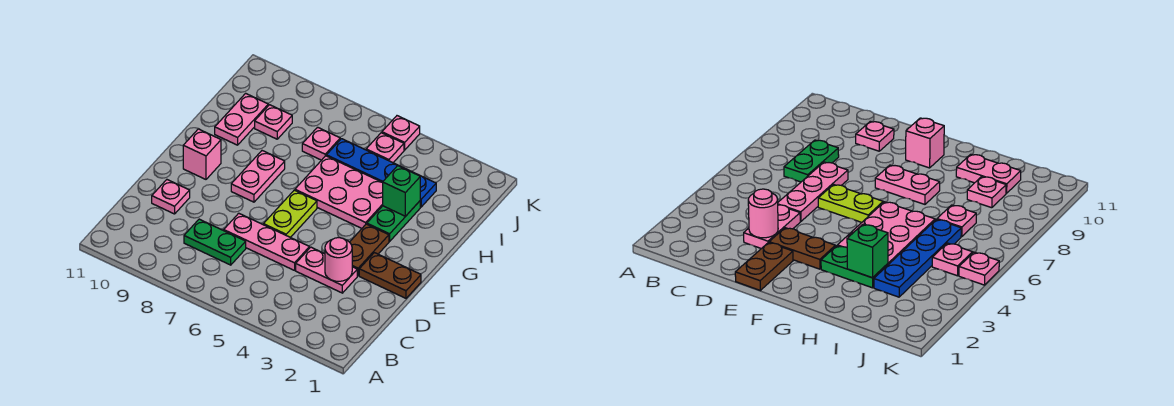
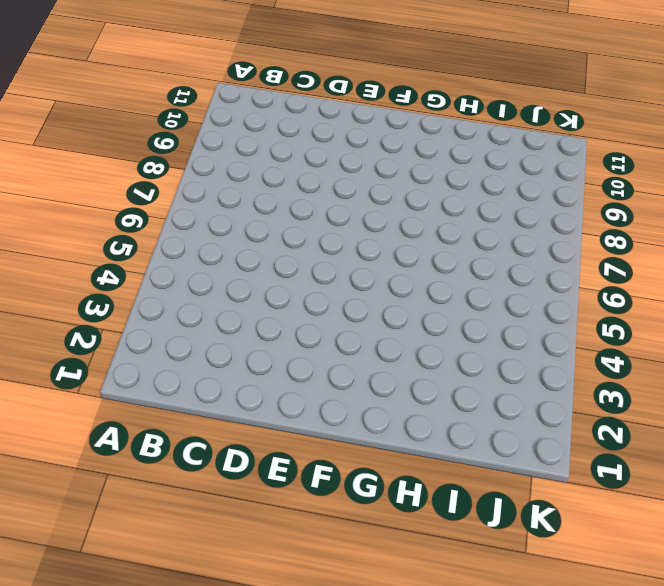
none -> green plate C7:C8 level 1
none -> pink plate D3:D4 level 1
none -> pink plate D5:D7 level 1

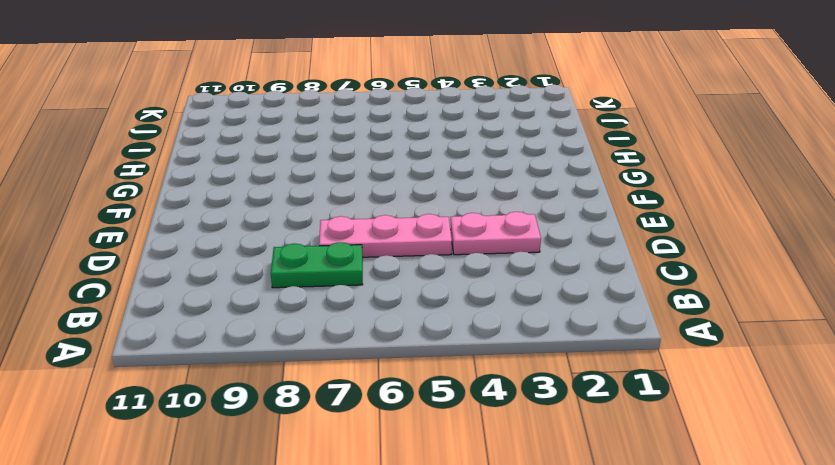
none -> pink plate D10 level 1
none -> brown plate E1:E2 level 1
none -> brown plate E3:F3 level 1

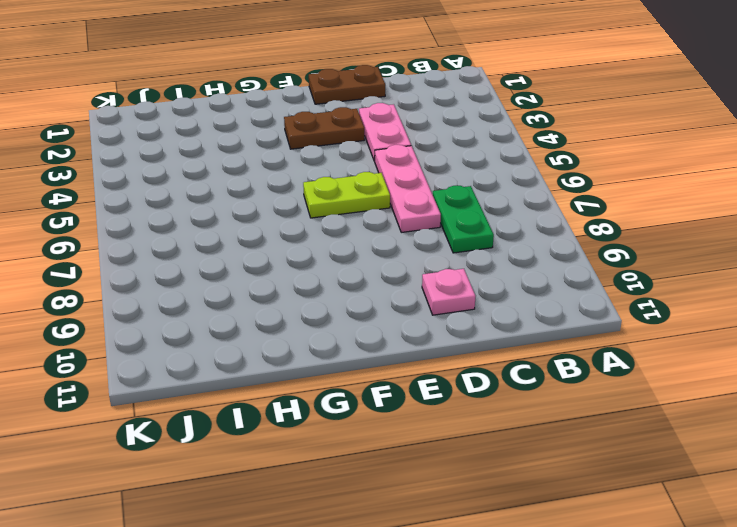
brown plate D1:E1 level 1 -> brown plate E1:E2 level 1
none -> pink plate F8:G8 level 1
none -> pink brick F10 level 1
none -> green plate G3:H3 level 1

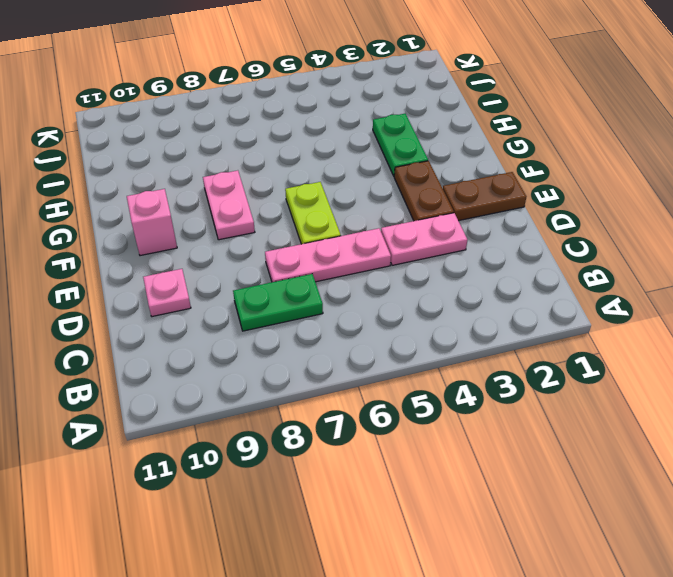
none -> pink plate G4:H6 level 1
none -> pink plate H10:I10 level 1
none -> blue plate I3:I6 level 1

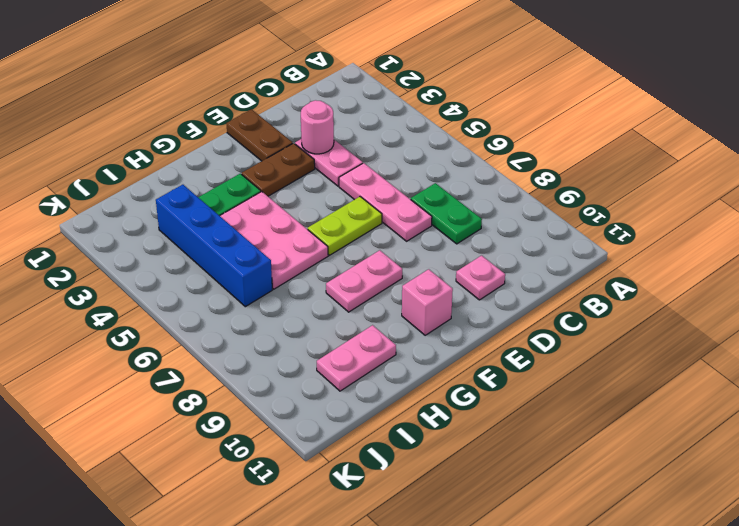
blue brick I3:I6 level 1 -> blue plate I3:I6 level 1
none -> pink plate I7 level 1
none -> pink plate I9 level 1
none -> pink plate J5 level 1

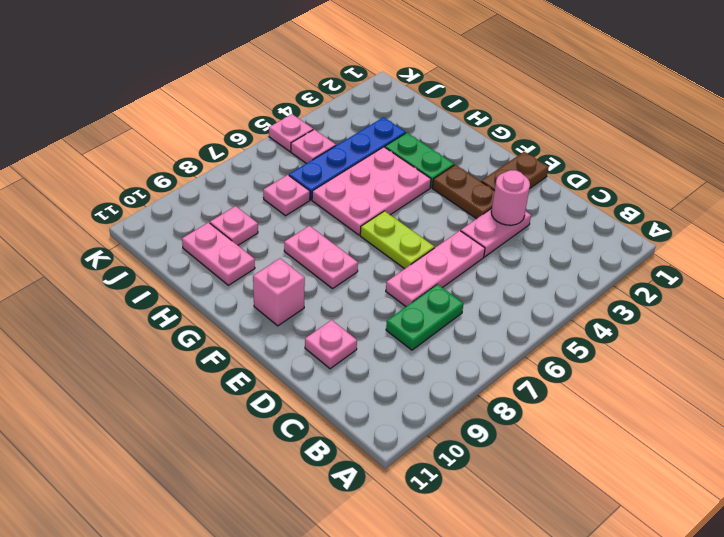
none -> green brick H3 level 2

